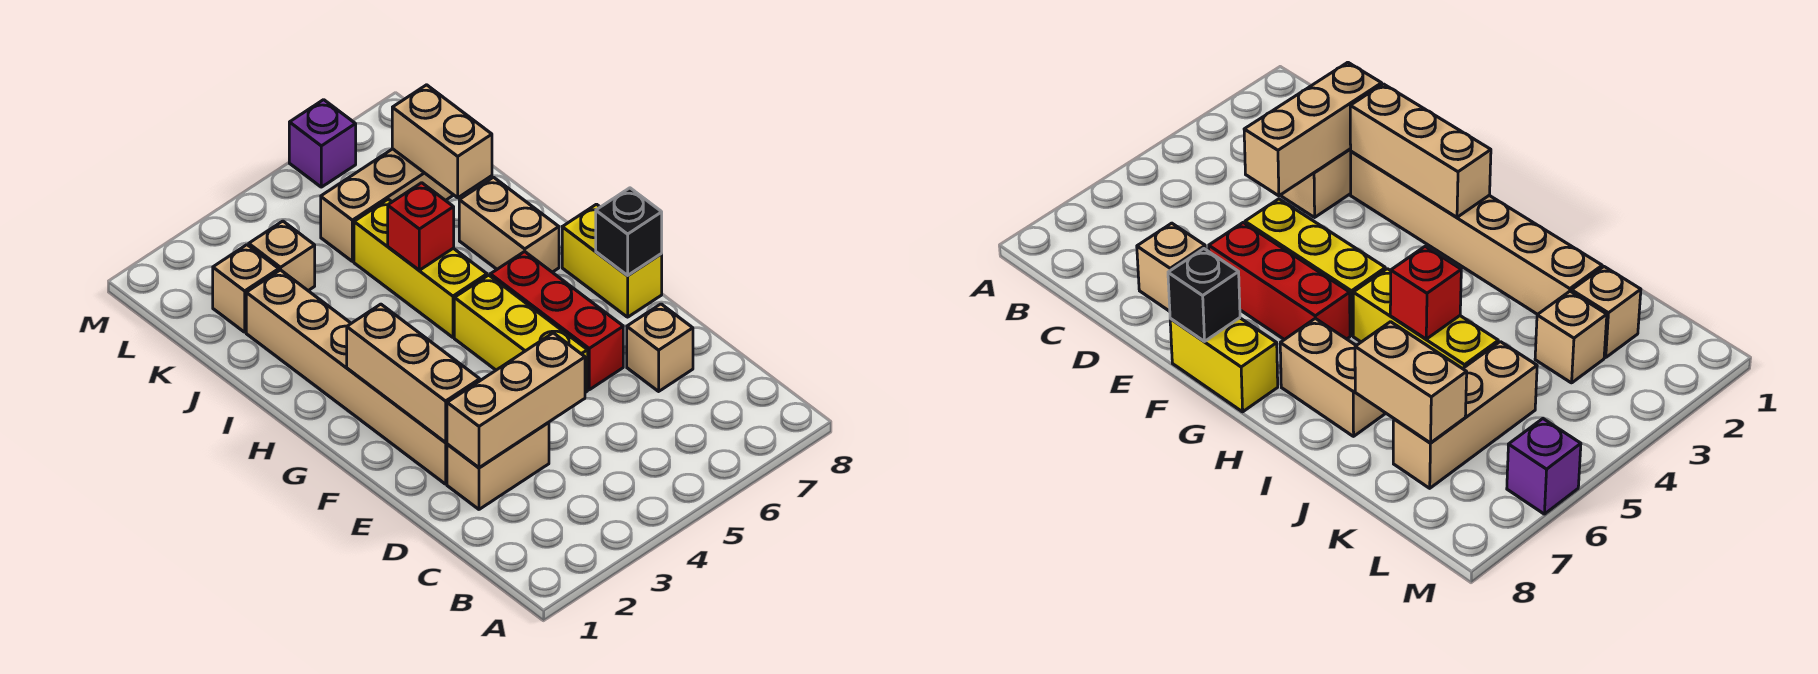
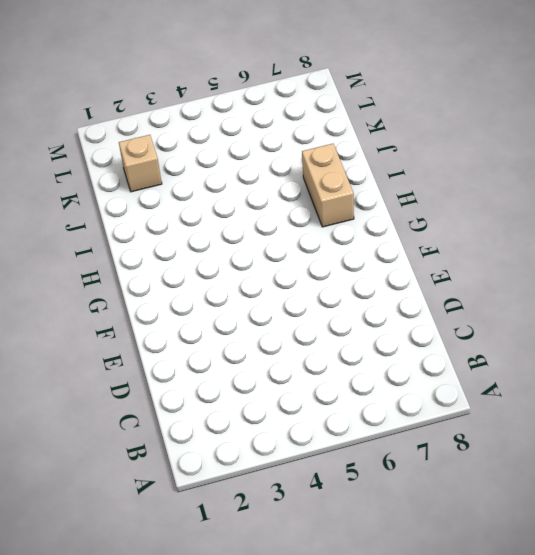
none -> tan brick D2:D3 level 1
none -> tan brick D7 level 1
none -> tan brick E2:J2 level 1

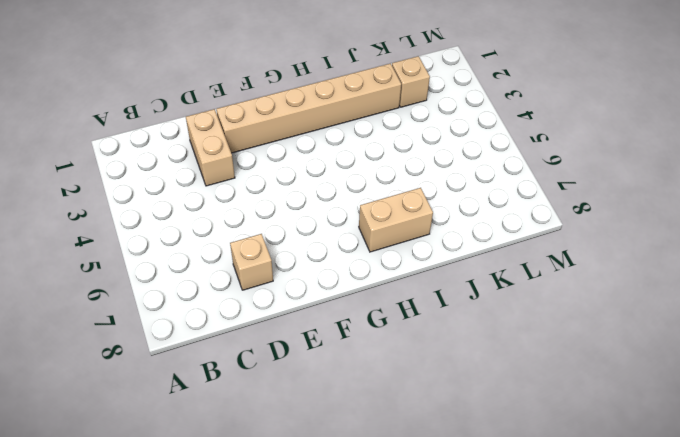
none -> yellow brick E5:G5 level 1
none -> red brick E6:G6 level 1
none -> yellow brick F8:G8 level 1

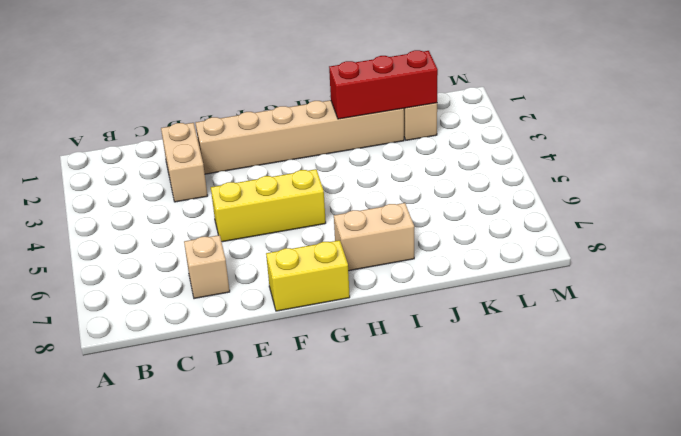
red brick I2:K2 level 2 -> red brick E6:G6 level 1
none -> yellow brick H5:J5 level 1
none -> tan brick K3 level 1
none -> tan brick K5:K7 level 1

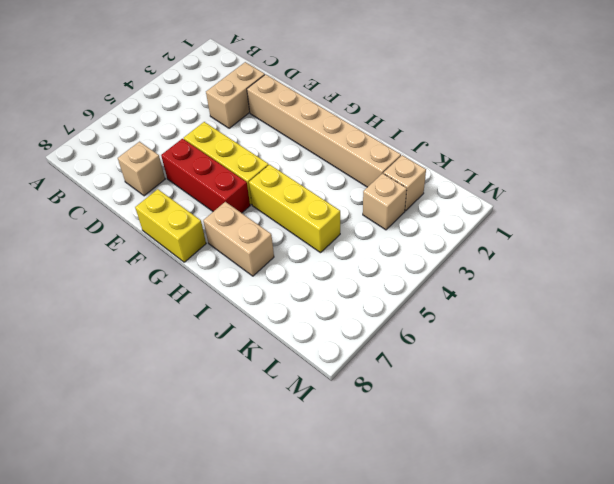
none -> tan brick K5:K7 level 1
none -> purple brick M6 level 1
none -> tan brick D2:D4 level 2

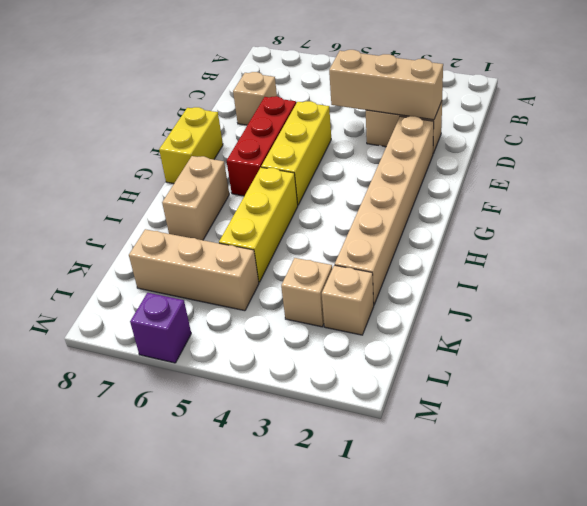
none -> tan brick E2:G2 level 2
none -> black brick F8 level 2
none -> red brick I5 level 2

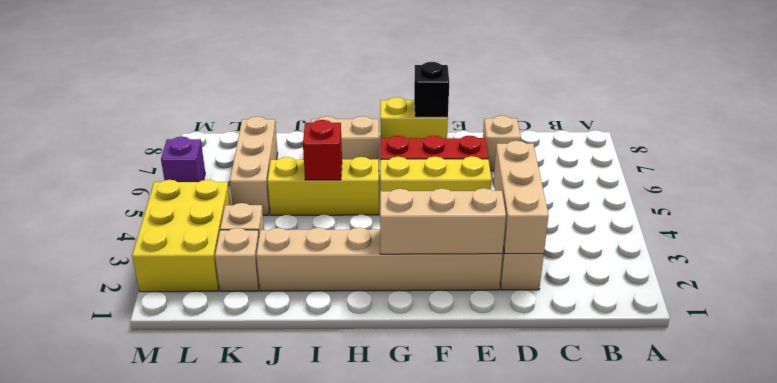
yellow brick L2:M4 level 1 -> none
none -> tan brick J7:K7 level 2

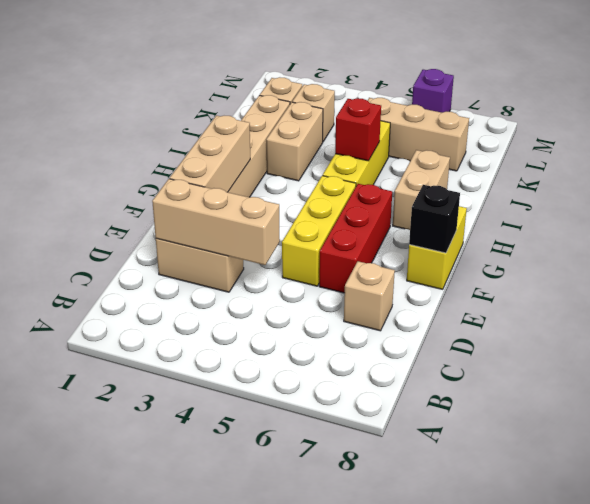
tan brick I3:J3 level 1 -> tan brick J7:K7 level 2

